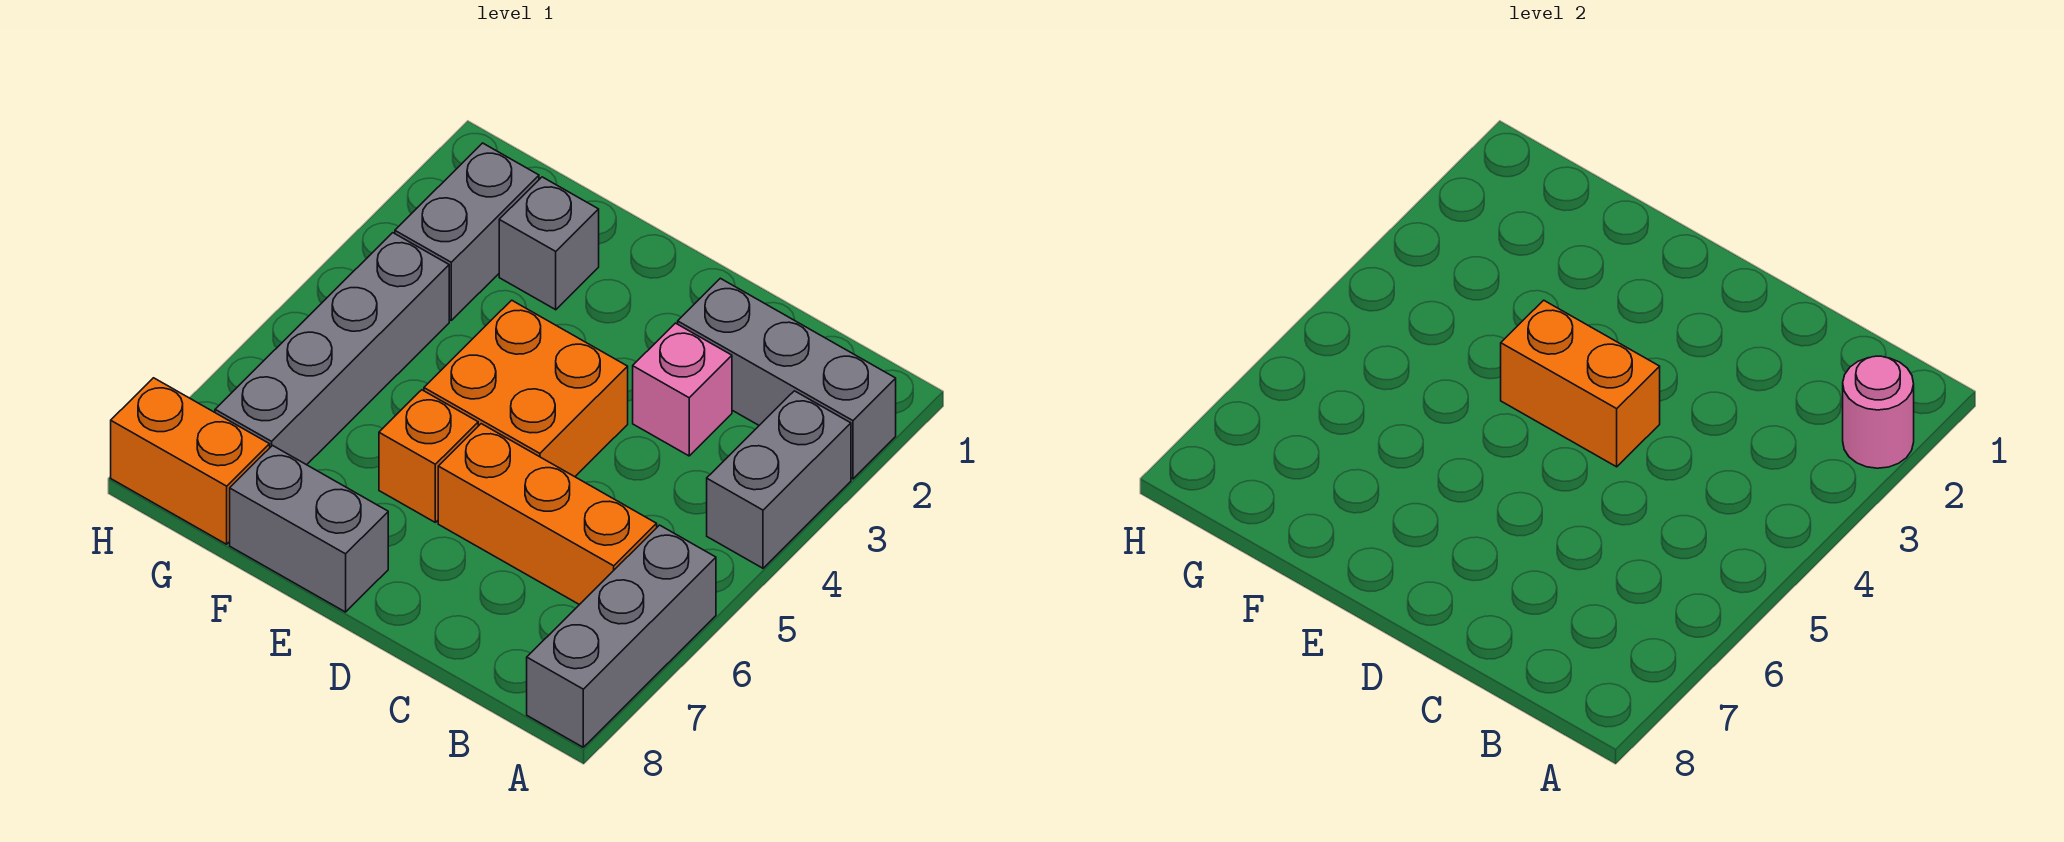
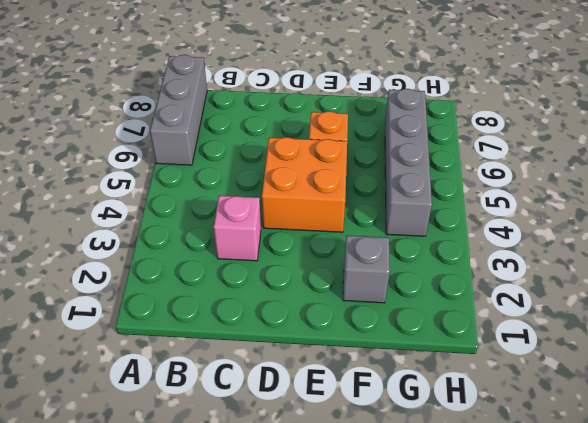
none -> grey brick A2:C2 level 1
none -> grey brick A3:A4 level 1
none -> orange brick B6:D6 level 1

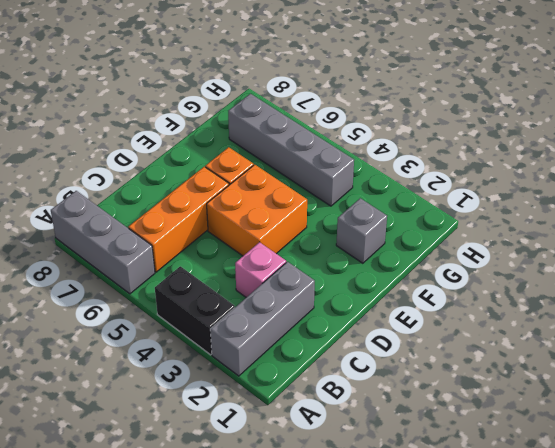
black brick A3:A4 level 1 -> grey brick A3:A4 level 1
none -> grey brick E8:F8 level 1
none -> grey brick G2:G3 level 1
none -> orange brick G8:H8 level 1

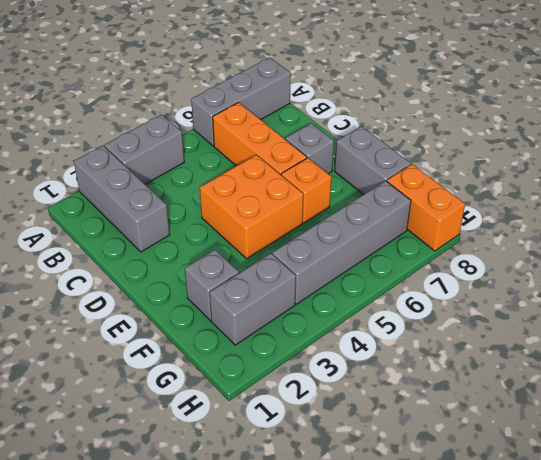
grey brick D7 level 1 -> none
none -> pink brick C3 level 1
none -> pink round brick A2 level 2
none -> orange brick D4:E4 level 2

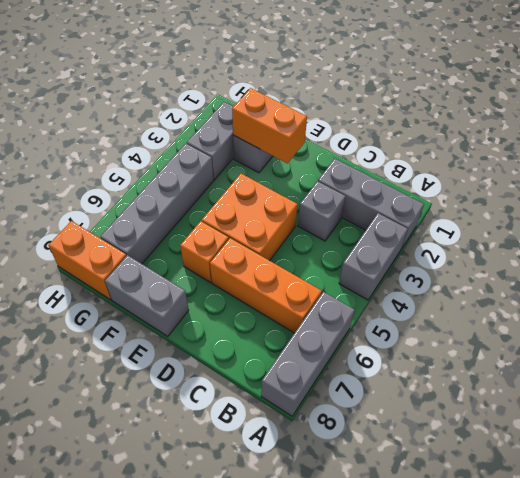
grey brick C3 level 1 -> pink brick C3 level 1
orange brick E2:F2 level 2 -> orange brick D4:E4 level 2
none -> pink round brick A2 level 2

